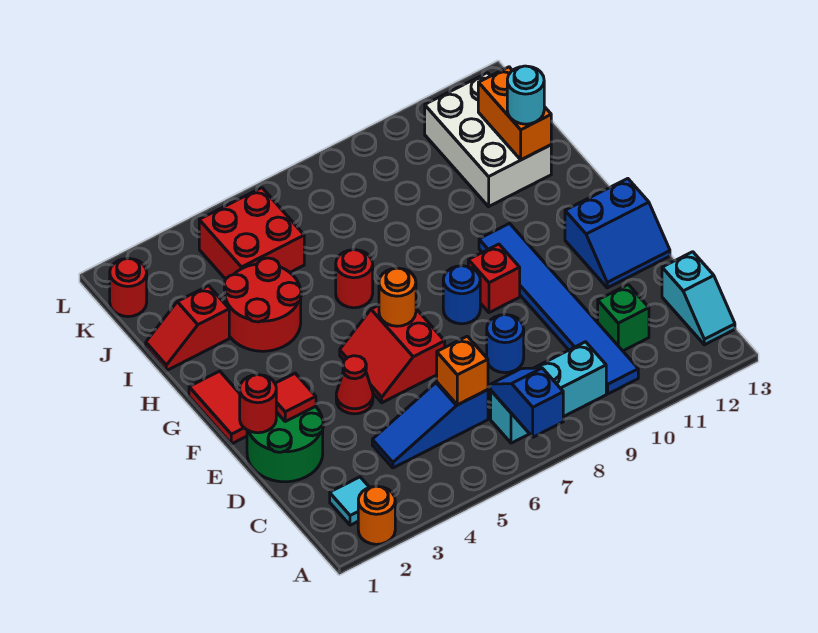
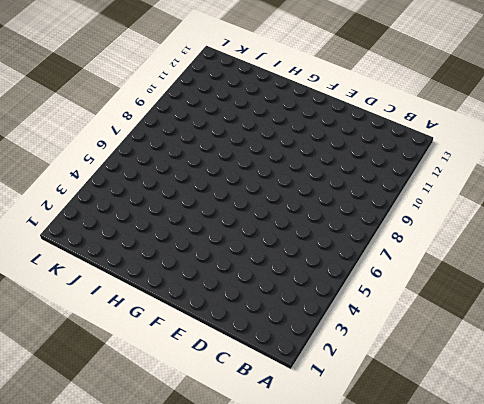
none -> orange round brick A2 level 1
none -> cyan tile B2 level 1
none -> cyan brick B7:B9 level 1

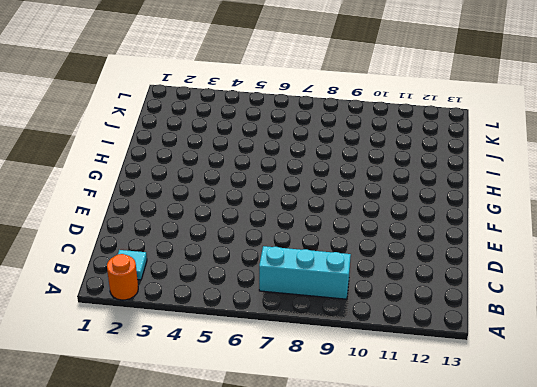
none -> blue tile B10:G10 level 1
none -> cyan slope B13:C13 level 1 top C
none -> blue slope C4:C6 level 1 top 6

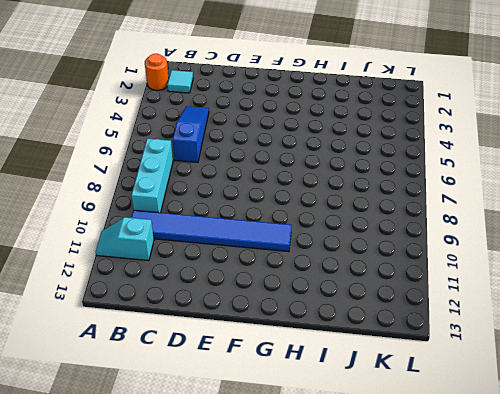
cyan slope A11:B11 level 1 top B -> cyan slope B13:C13 level 1 top C
none -> green brick C11 level 1
none -> green round brick D1:E2 level 1
none -> blue round brick D8 level 1

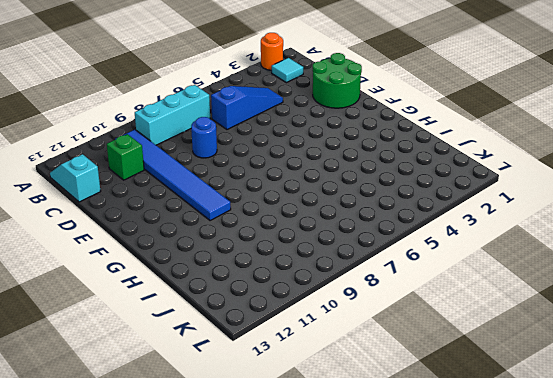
none -> red cone E4 level 1
none -> red slope E5:F6 level 1 top 6
none -> blue slope E12:F13 level 1 top F

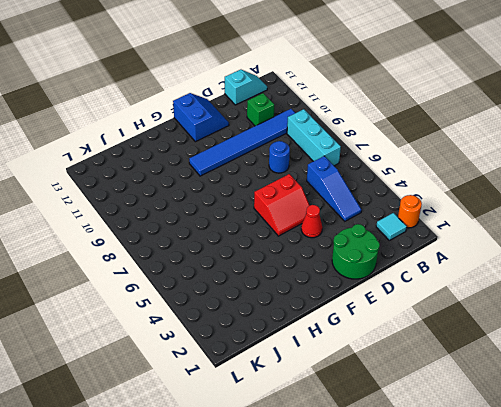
none -> red tile F1:G1 level 1
none -> blue round brick F8 level 1
none -> red brick F9 level 1

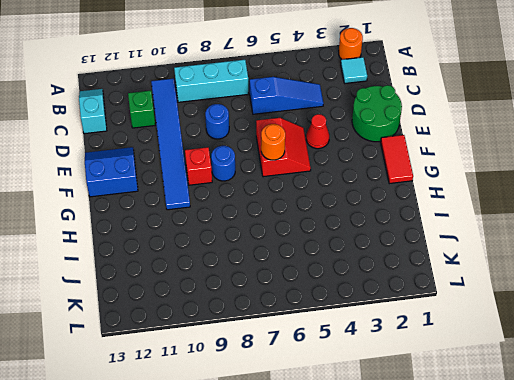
none -> red round brick H3:I4 level 1
none -> red round brick H6 level 1
none -> red slope I1:I2 level 1 top 2

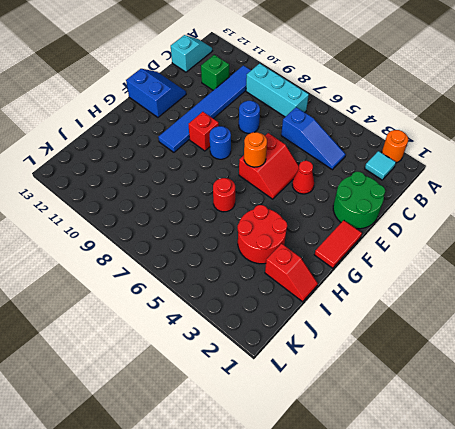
none -> white brick I11:K12 level 1
none -> red brick J4:K5 level 1
none -> red round brick K1 level 1

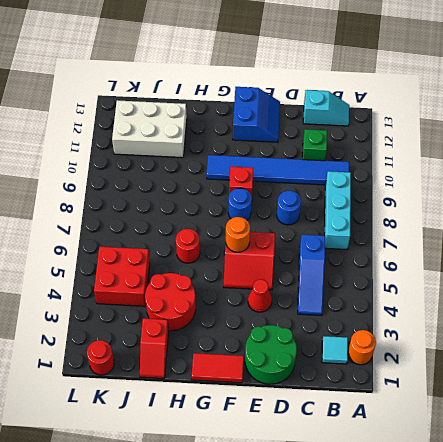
none -> blue slope A7:B7 level 2 top A
none -> orange brick C6 level 2
none -> red round brick E1 level 2

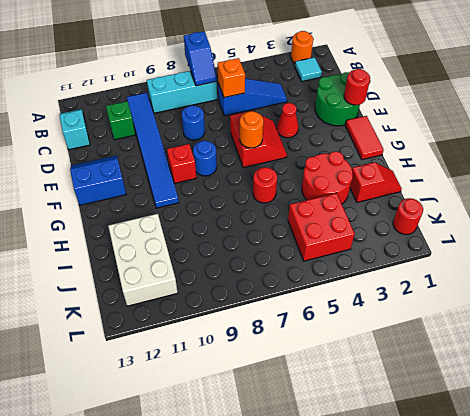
none -> red tile E2 level 2
none -> orange brick I12:J12 level 2
none -> cyan round brick I12 level 3

